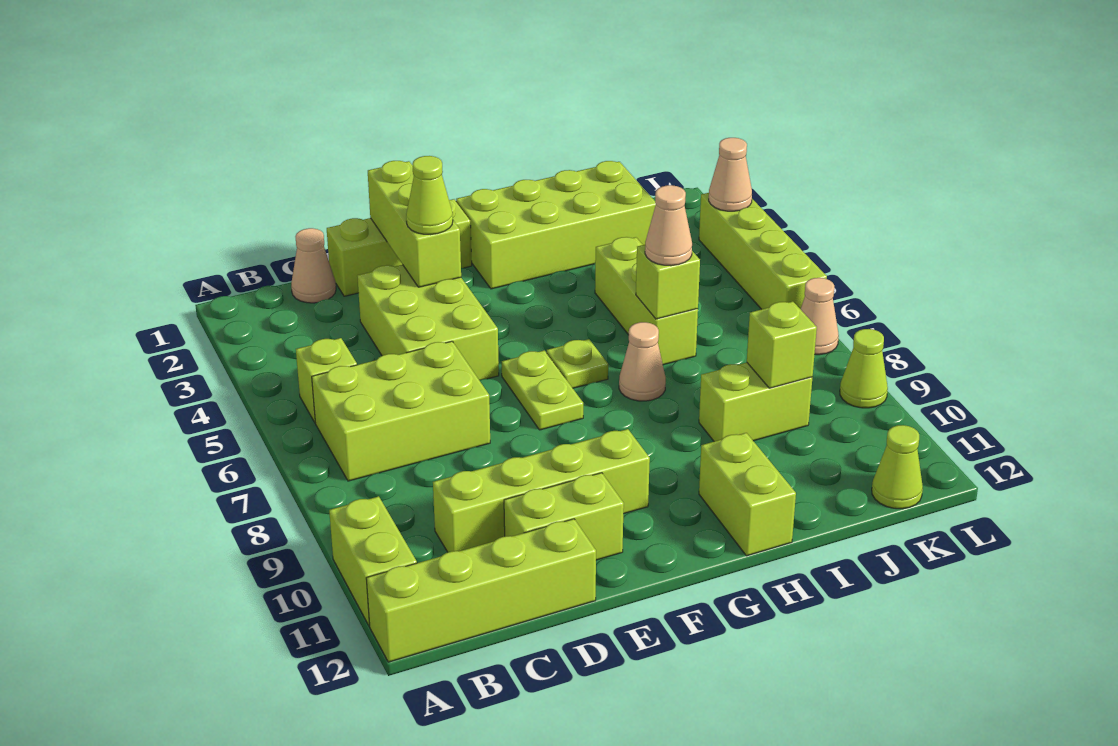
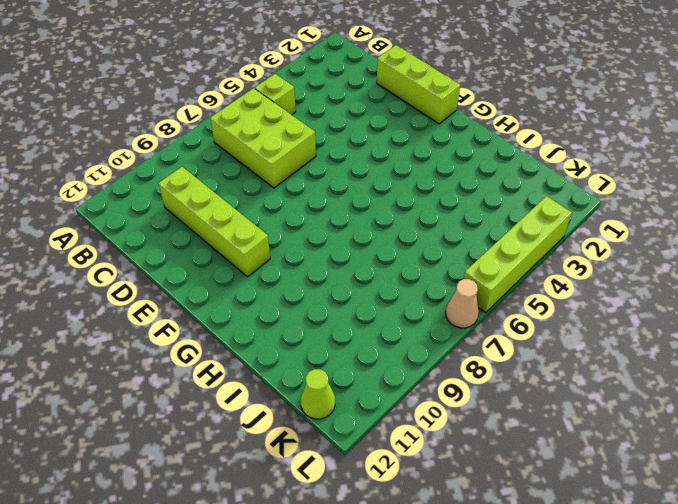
none -> lime brick A10:A11 level 1
none -> lime brick A12:D12 level 1
none -> tan cone C1 level 1

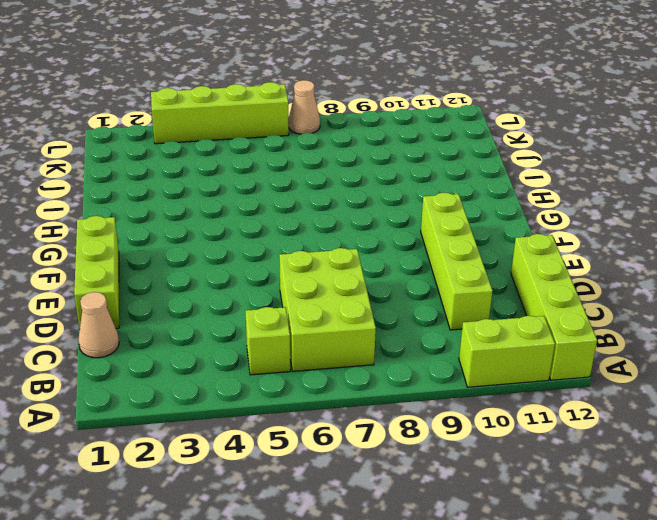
none -> lime brick D3:E5 level 1
none -> lime brick D11:E11 level 1
none -> lime plate F6:F7 level 1

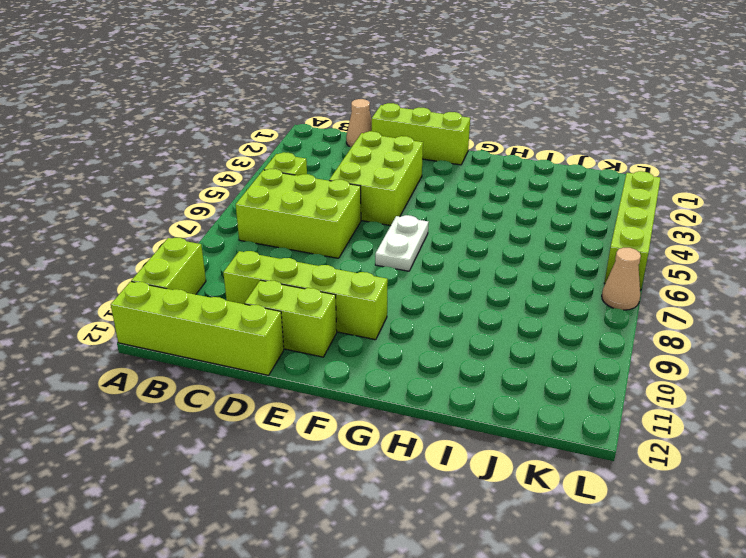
white plate F6:F7 level 1 -> lime plate F6:F7 level 1
none -> lime brick G1:J2 level 1
none -> lime plate G6 level 1
none -> tan cone H7 level 1

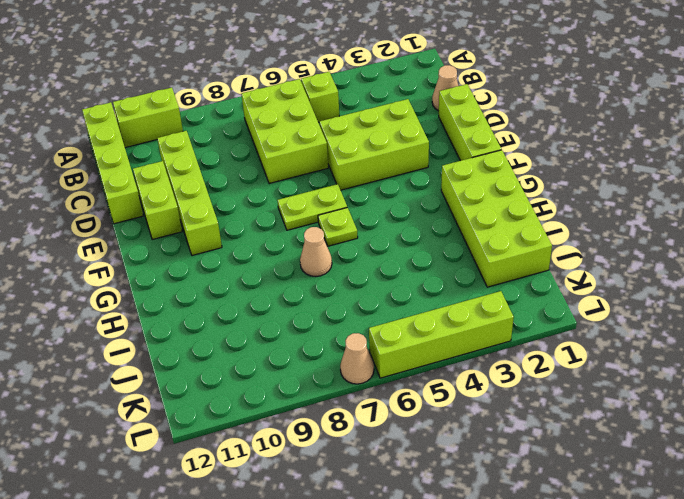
none -> lime brick H11:H12 level 1
none -> lime brick I4:I6 level 1
none -> lime brick I9:J9 level 1

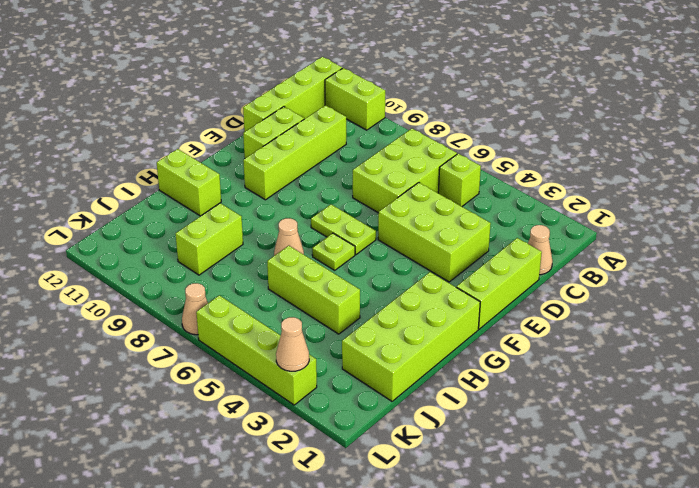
none -> lime cone K12 level 1
none -> lime cone L9 level 1
none -> lime brick E1:E3 level 2

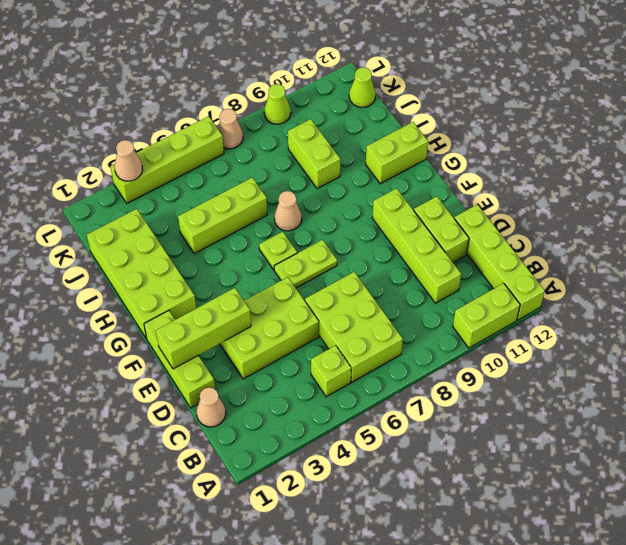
none -> lime brick I6 level 2
none -> lime brick J9 level 2
none -> lime cone E3 level 3

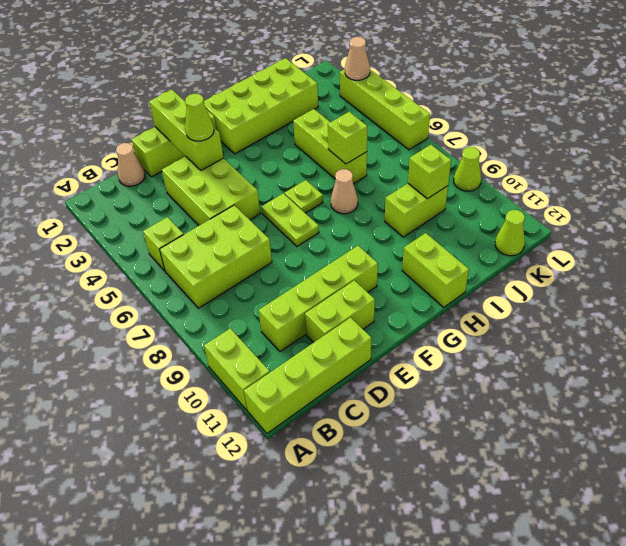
none -> tan cone L7 level 1
none -> tan cone I6 level 3

